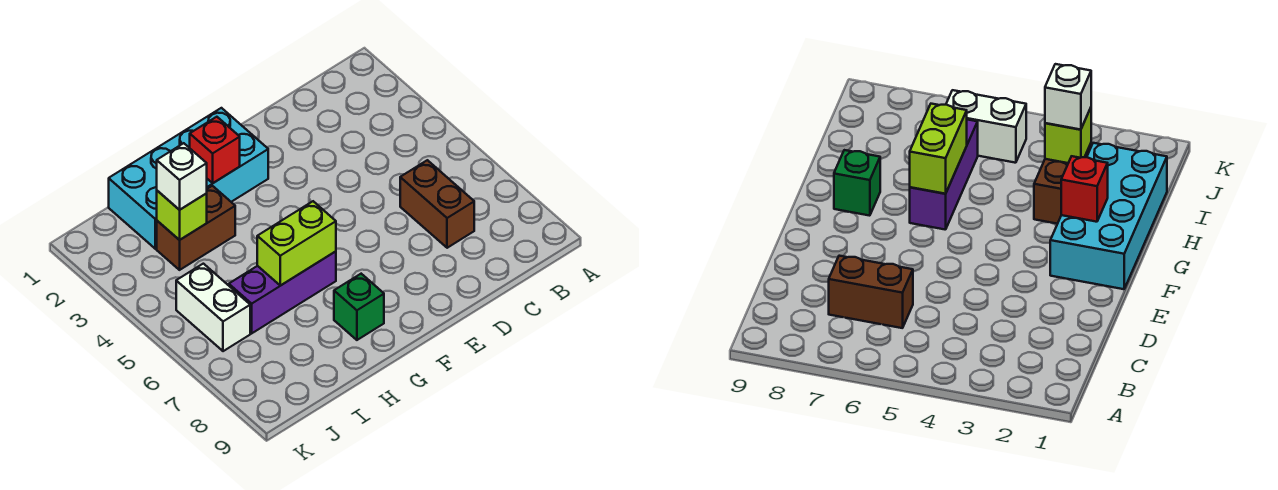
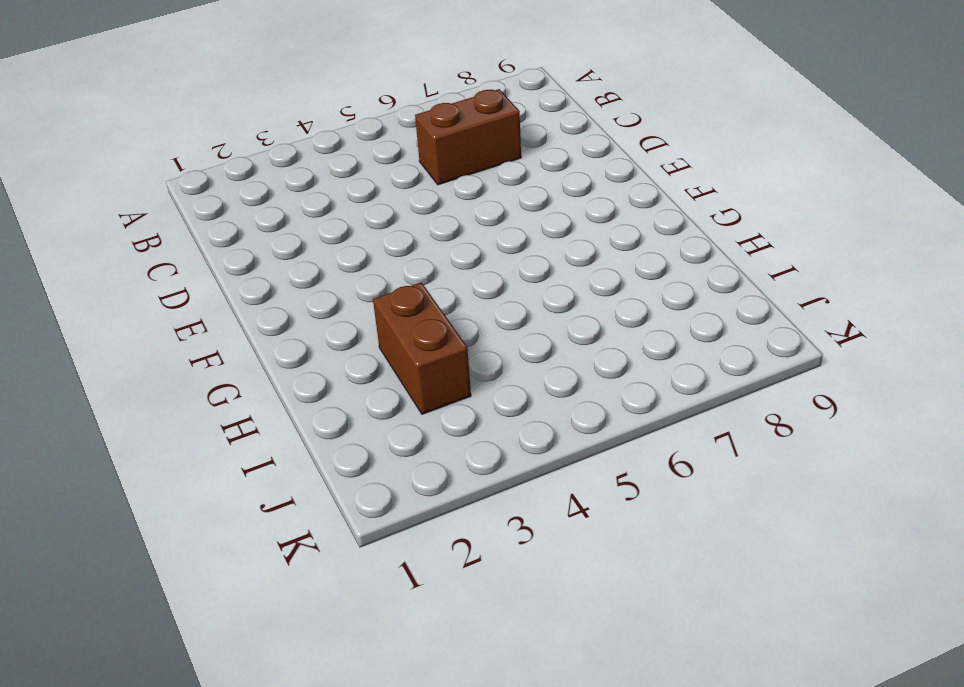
none -> cyan brick F1:I2 level 1
none -> purple brick G6:I6 level 1

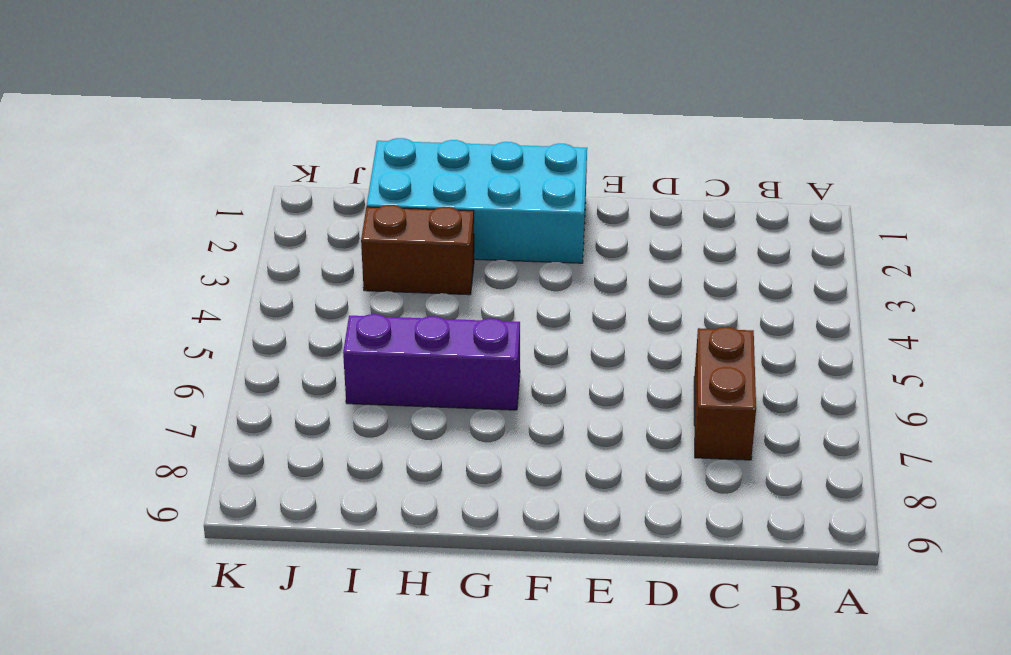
none -> green brick G8 level 1
none -> white brick J5:J6 level 1

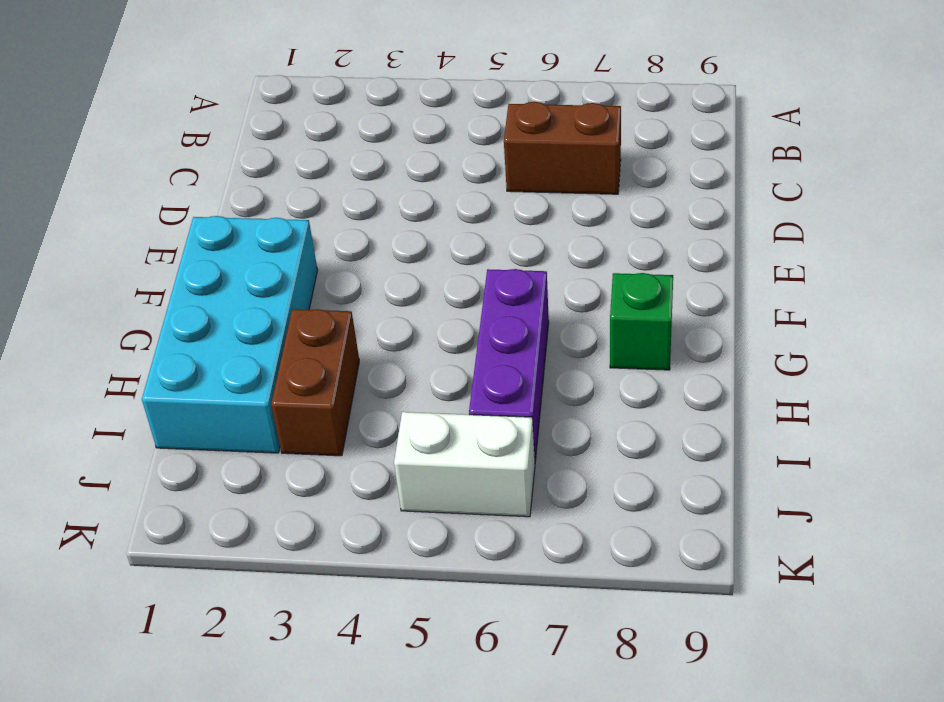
none -> red brick G2 level 2
none -> lime brick G6:H6 level 2

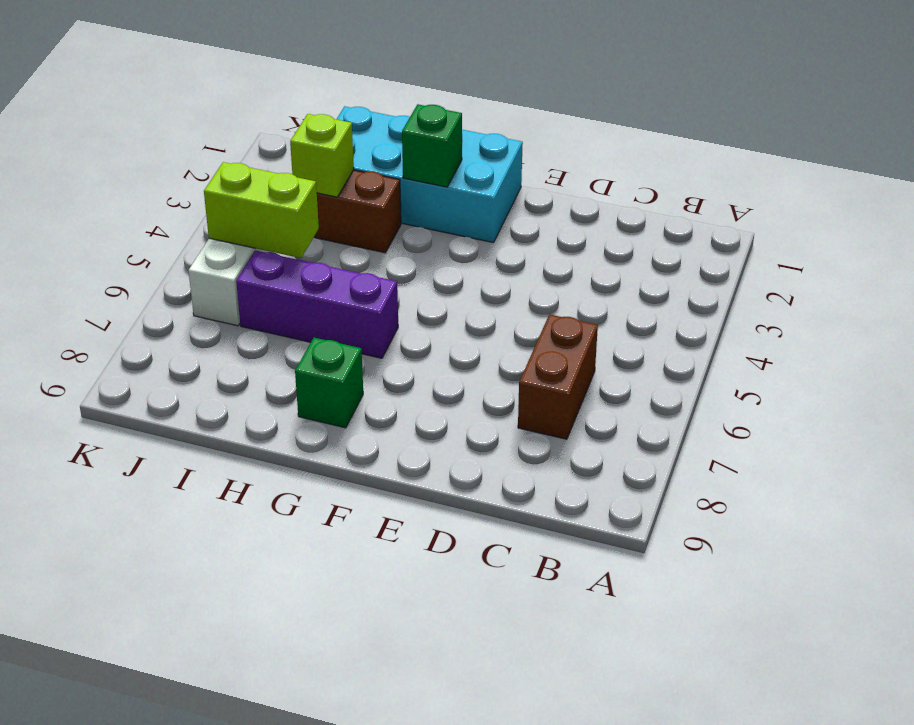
green brick G2 level 2 -> red brick G2 level 2
lime brick I5:J5 level 2 -> lime brick G6:H6 level 2
none -> white brick I3 level 3

